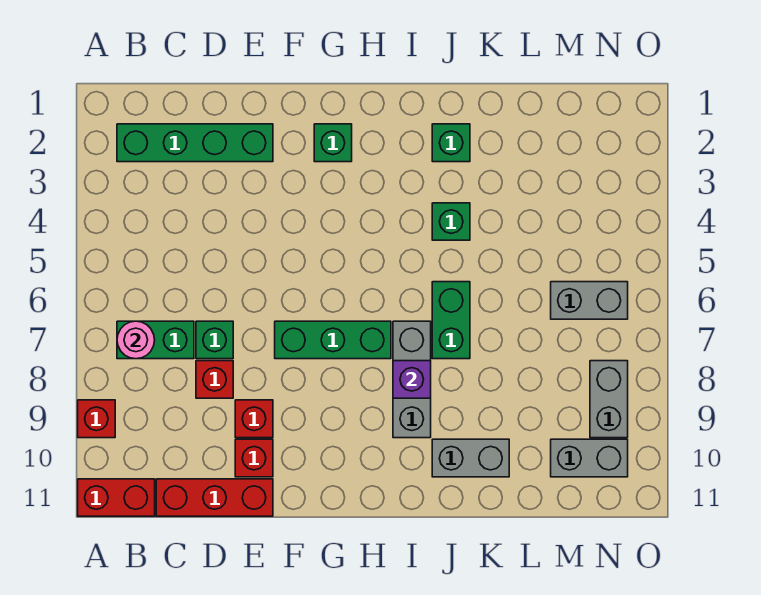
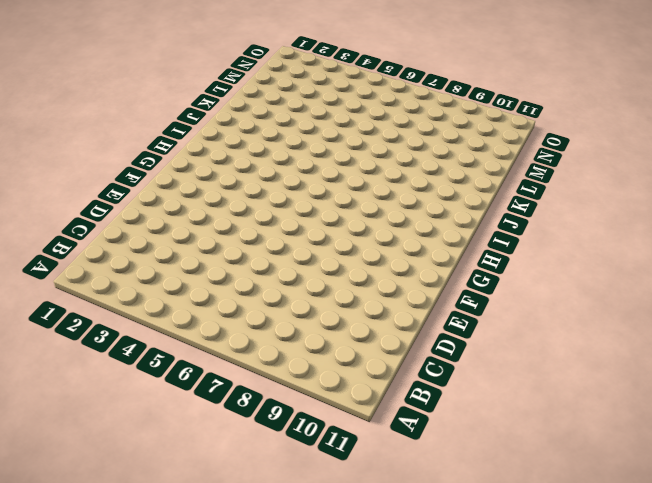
none -> red brick A9 level 1
none -> red brick A11:B11 level 1
none -> green brick B2:E2 level 1

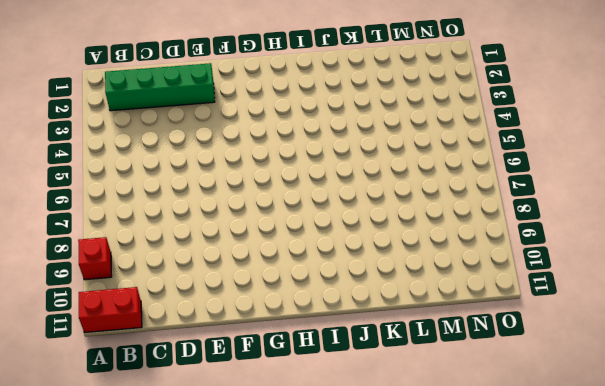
none -> green brick B7:C7 level 1
none -> red brick C11:E11 level 1
none -> green brick D7 level 1

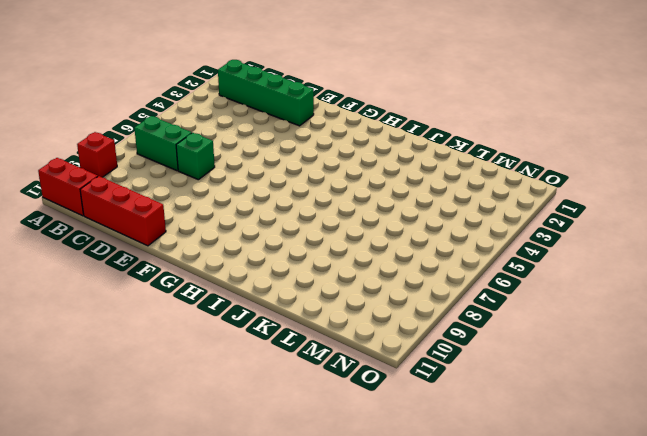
none -> red brick D8 level 1
none -> red brick E9 level 1
none -> red brick E10 level 1

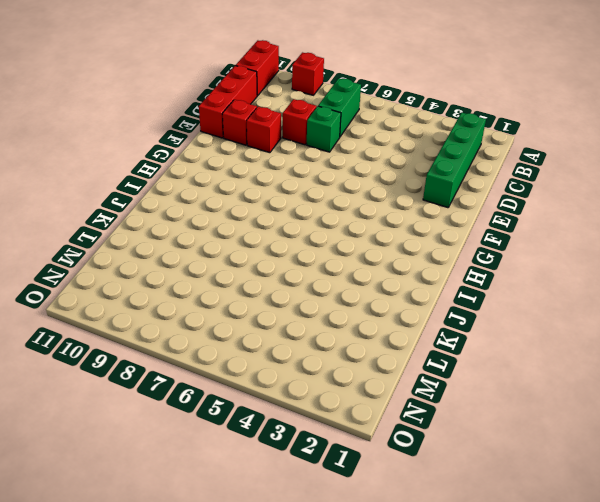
none -> green brick F7:H7 level 1
none -> green brick G2 level 1
none -> grey brick I7:I9 level 1

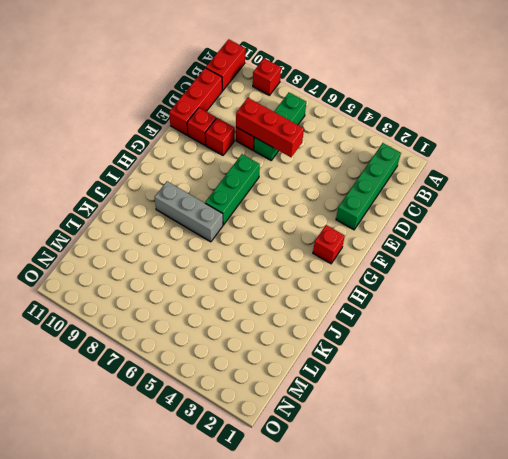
red brick D6:D8 level 2 -> none
red brick G2 level 1 -> green brick G2 level 1
none -> green brick J2 level 1
none -> green brick J4 level 1
none -> green brick J6:J7 level 1

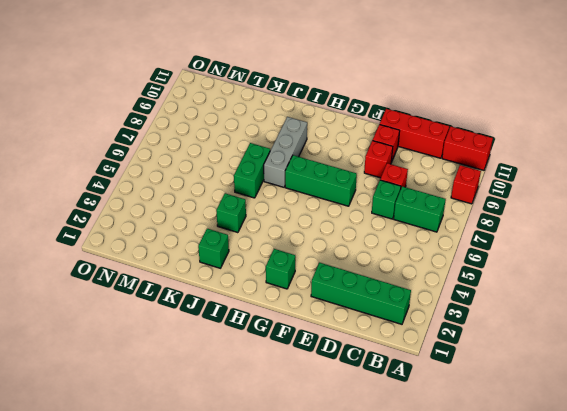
none -> grey brick J10:K10 level 1
none -> grey brick M6:N6 level 1
none -> grey brick M10:N10 level 1

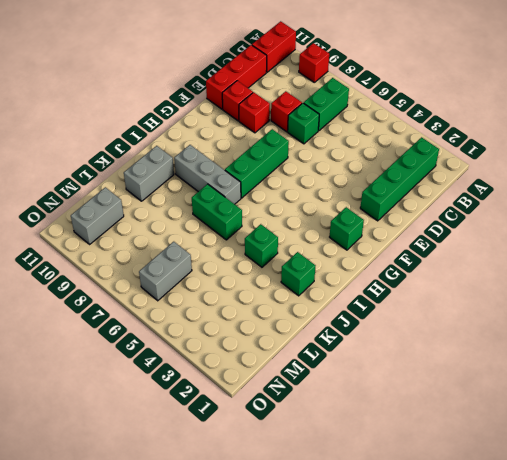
none -> grey brick N8:N9 level 1
none -> pink round brick B7 level 2
none -> purple brick I8 level 2

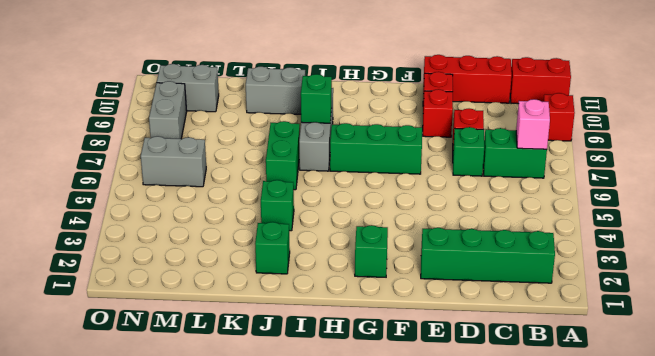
pink brick B7 level 2 -> pink round brick B7 level 2
green brick I8 level 2 -> purple brick I8 level 2

